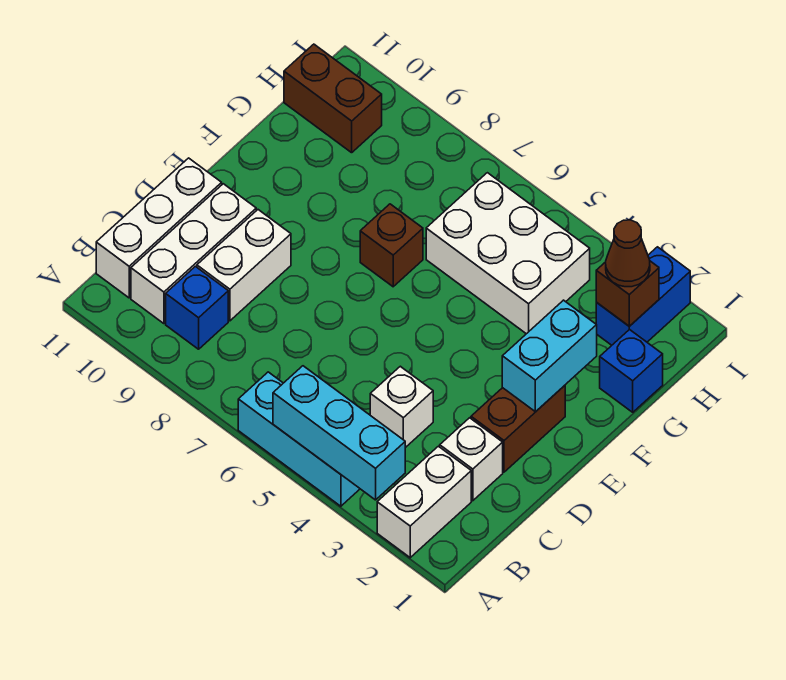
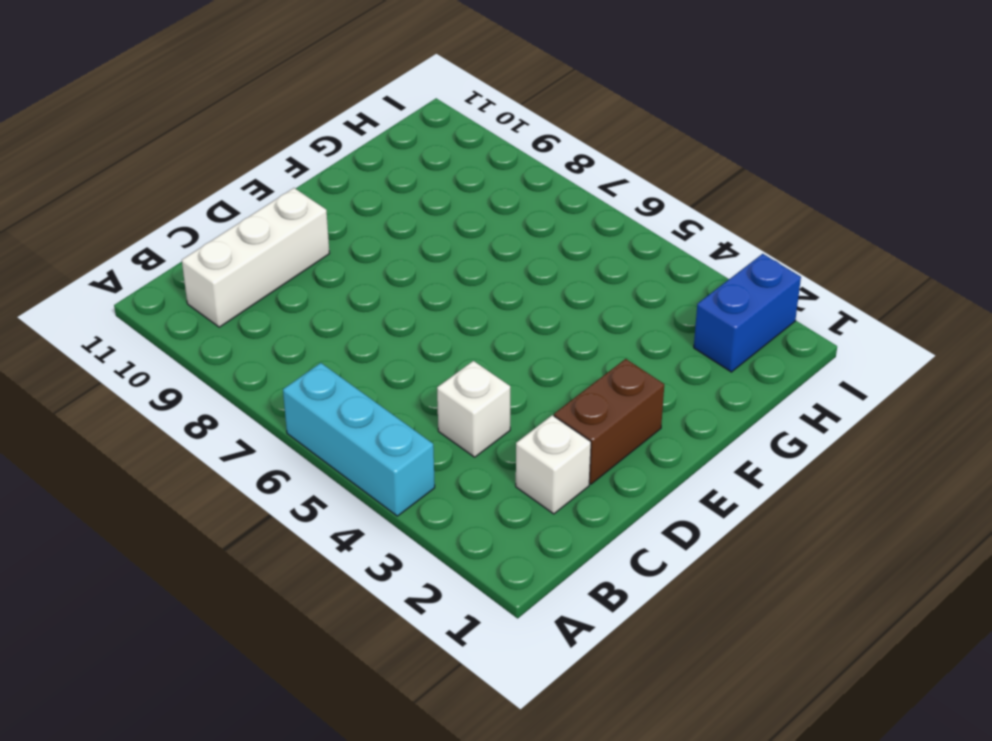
none -> white brick A2:B2 level 1
none -> blue brick B9 level 1
none -> white brick B11:D11 level 1

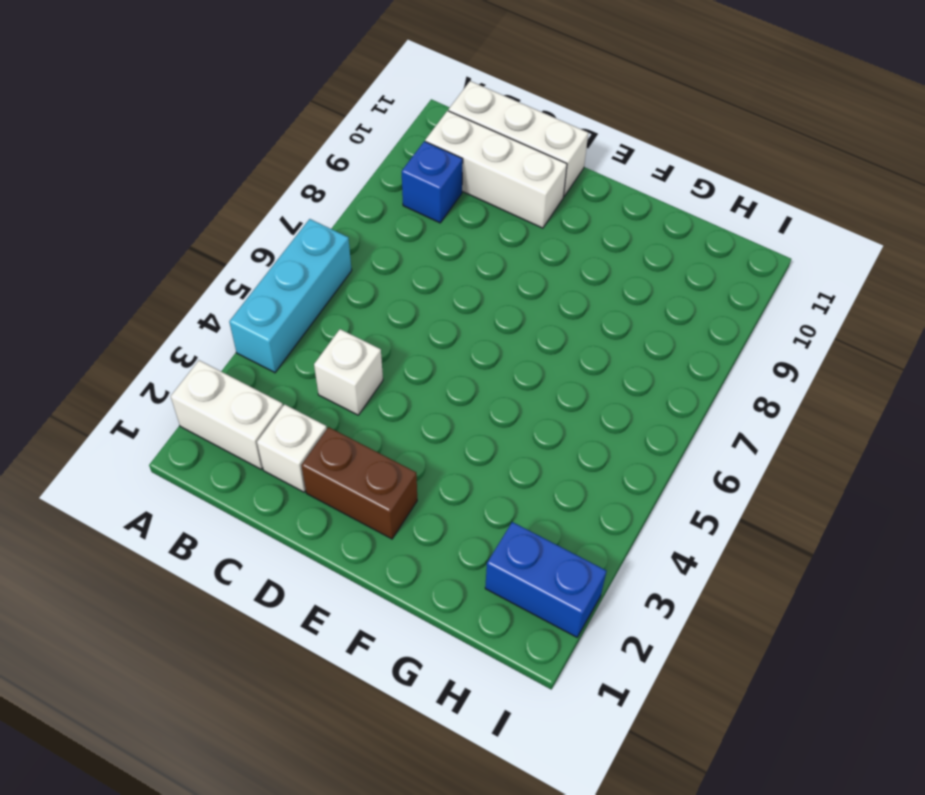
none -> white brick C9:D9 level 1
none -> brown brick F7 level 1
none -> blue brick G1 level 1

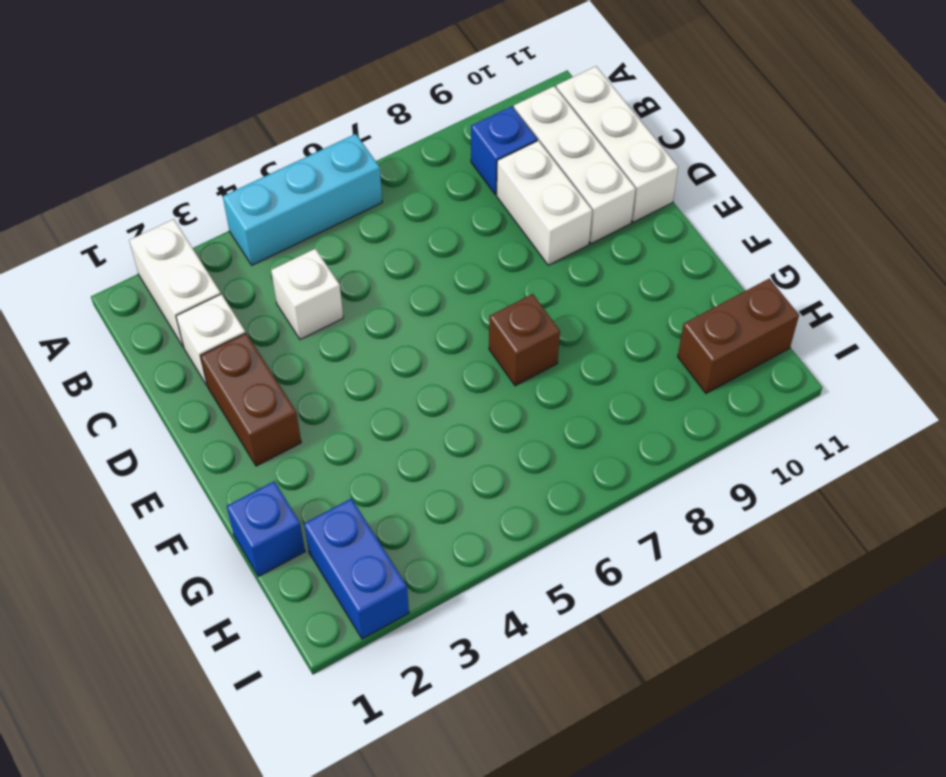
none -> white brick G4:H6 level 1
none -> cyan brick A3:A5 level 2
none -> cyan brick E2:F2 level 2

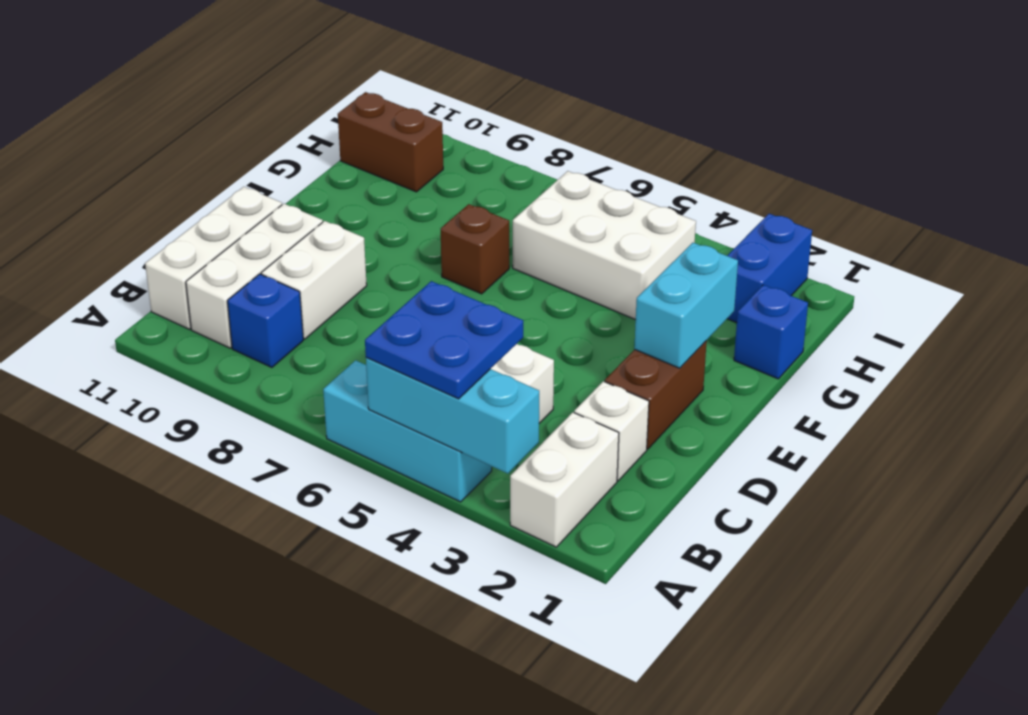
blue plate A4:B5 level 3 -> none
none -> brown brick H2 level 2
none -> brown cone H2 level 3

